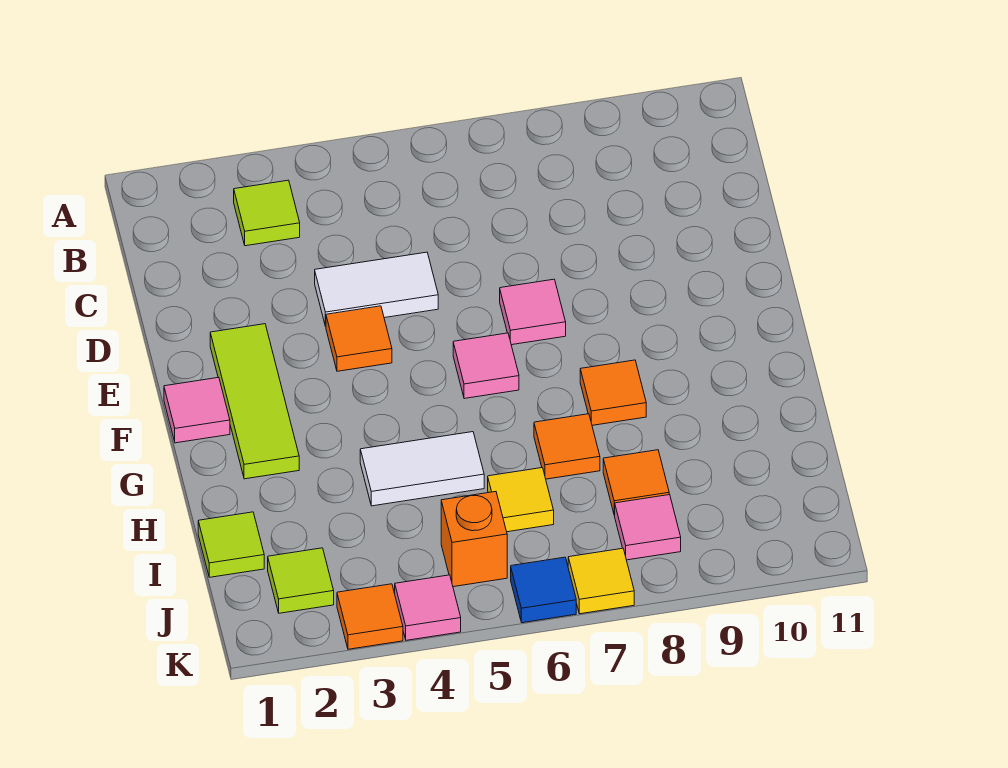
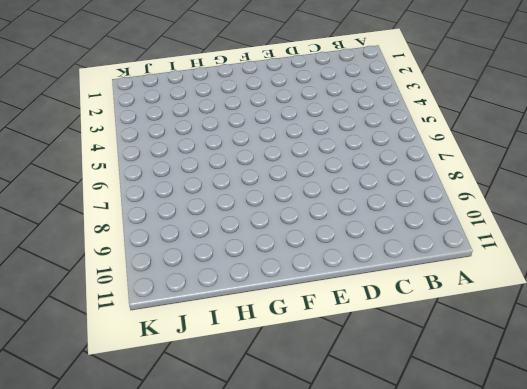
none -> lime tile B3 level 1
none -> white tile D4:D5 level 1
none -> lime tile E2:G2 level 1

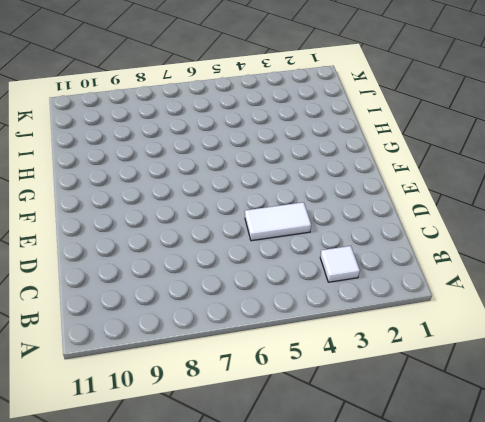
white tile B3 level 1 -> lime tile B3 level 1
none -> lime tile E2:G2 level 1
none -> orange tile E4 level 1
none -> pink tile E7 level 1

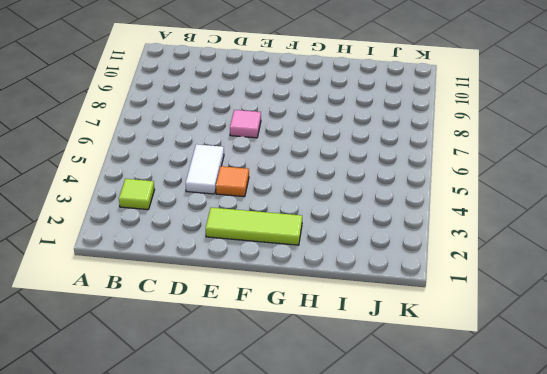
none -> pink tile F1 level 1
none -> pink tile F6 level 1
none -> orange tile G8 level 1

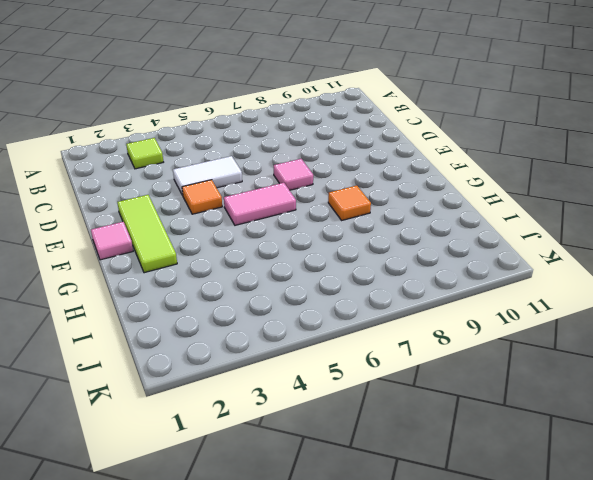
pink tile F5:F6 level 1 -> pink tile F6 level 1
none -> white tile H4:H5 level 1
none -> orange tile H7 level 1
none -> lime tile I1 level 1

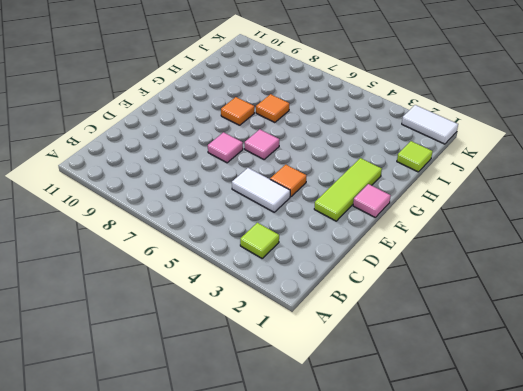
white tile K1:K2 level 1 -> white tile H4:H5 level 1
none -> yellow tile I6 level 1
none -> orange tile I8 level 1
none -> lime tile J2 level 1

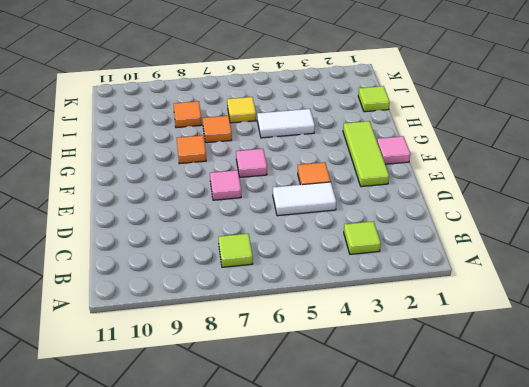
lime tile B7 level 1 -> lime tile J2 level 1
none -> orange brick J5 level 1
none -> pink tile J8 level 1
none -> orange tile K3 level 1

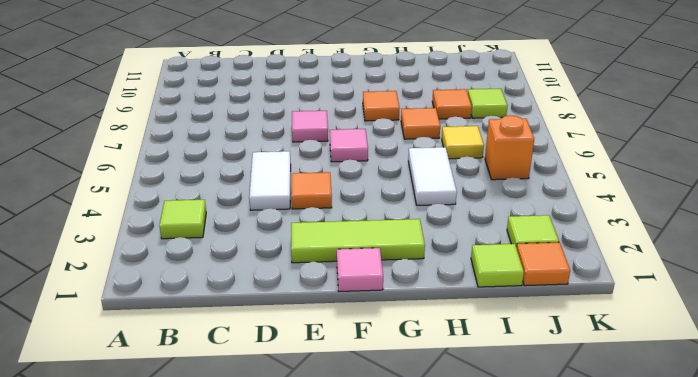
orange tile J1 level 1 -> orange tile K3 level 1
lime tile J8 level 1 -> pink tile J8 level 1
none -> pink tile K4 level 1
none -> blue tile K6 level 1
none -> yellow tile K7 level 1

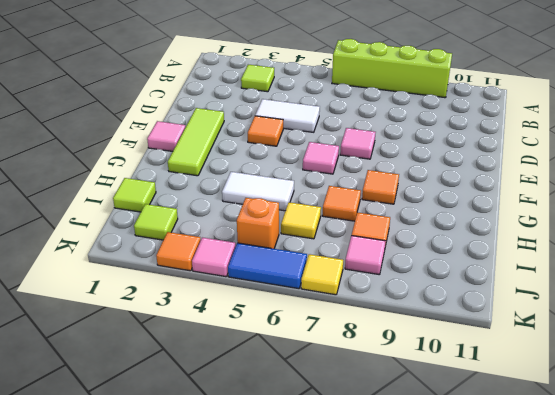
lime brick A6:A9 level 1 -> none
blue tile K5:K6 level 1 -> blue tile K6 level 1

